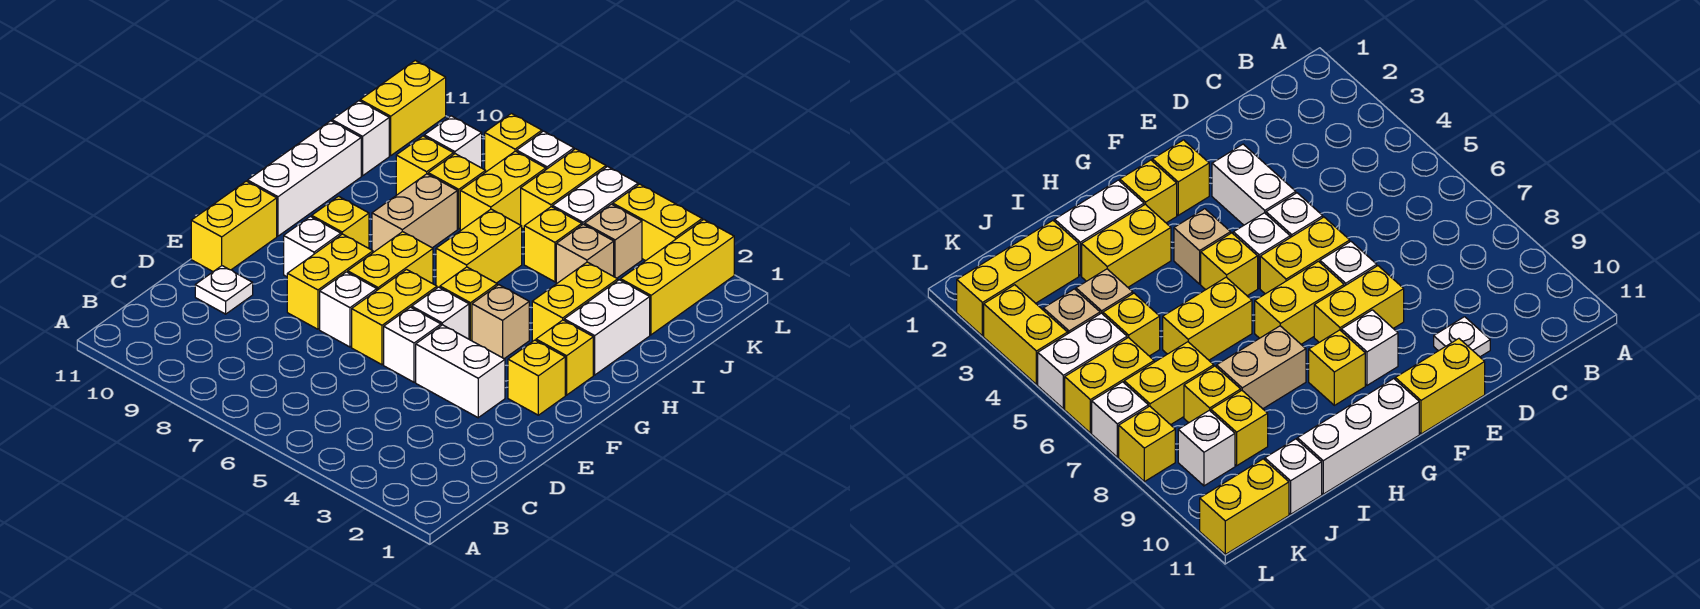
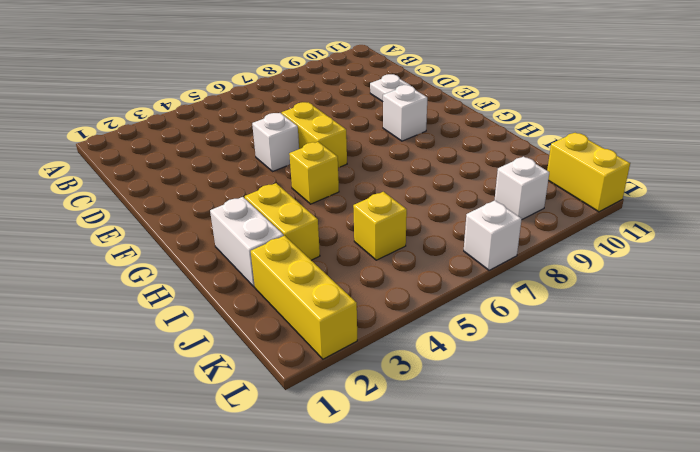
none -> white brick E3:E4 level 1
none -> white brick E7 level 1
none -> yellow brick E8:F8 level 1
none -> yellow brick E11:F11 level 1

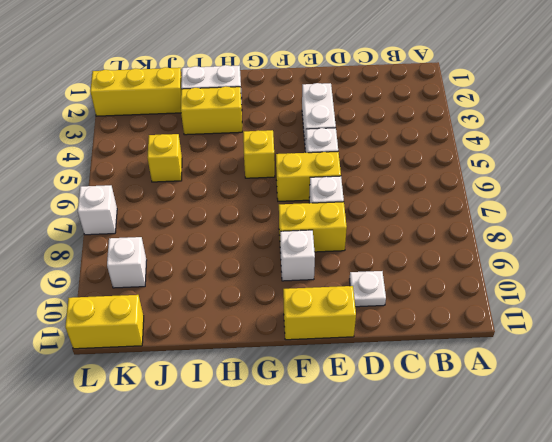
none -> yellow brick F2 level 1
none -> white brick F5 level 1
none -> yellow brick F7:G7 level 1
none -> yellow brick G2 level 1

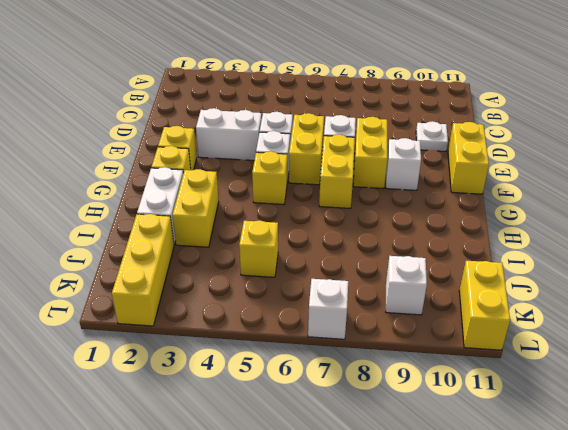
none -> tan brick G4 level 1
none -> yellow brick G9 level 1
none -> white brick G11:I11 level 1
none -> yellow brick H6:I6 level 1

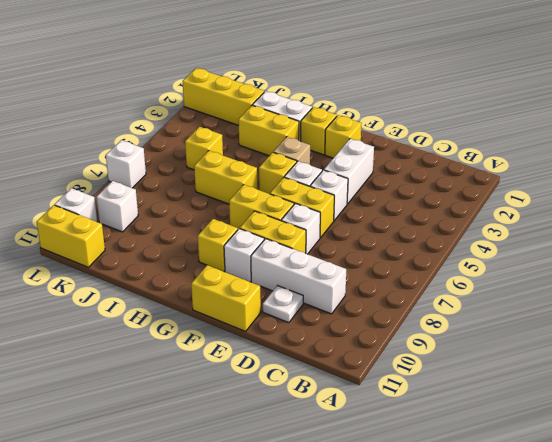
white brick C9:E9 level 1 -> white brick G11:I11 level 1
white brick L10 level 1 -> white brick J11 level 1
none -> tan brick H8:I8 level 1
none -> tan brick J4 level 1
none -> yellow brick J7:K7 level 1
none -> yellow brick J8 level 1

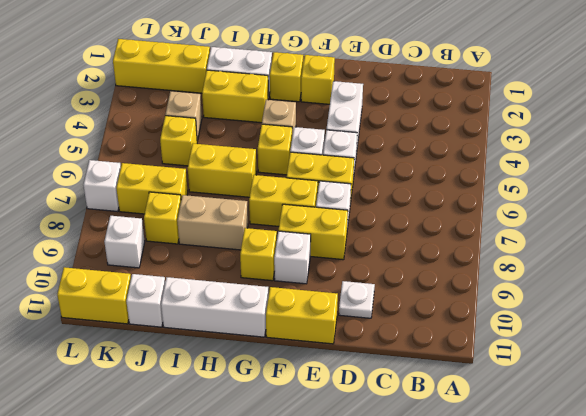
none -> yellow brick J9 level 1
none -> tan brick K4 level 1
none -> white brick K5:L5 level 1
none -> yellow brick K6:L6 level 1

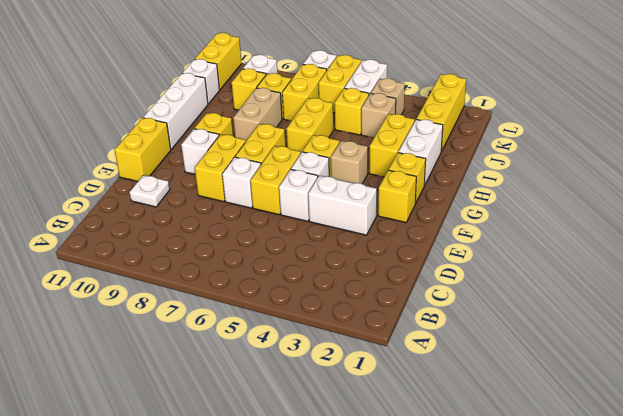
none -> yellow brick L3:L4 level 1
none -> yellow brick L8 level 1

